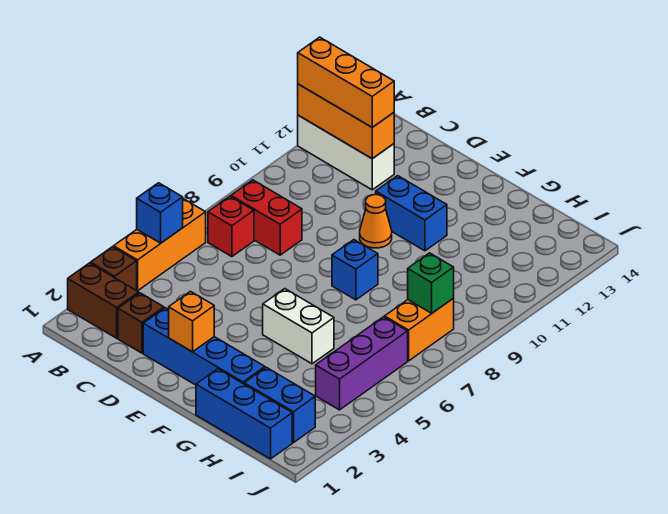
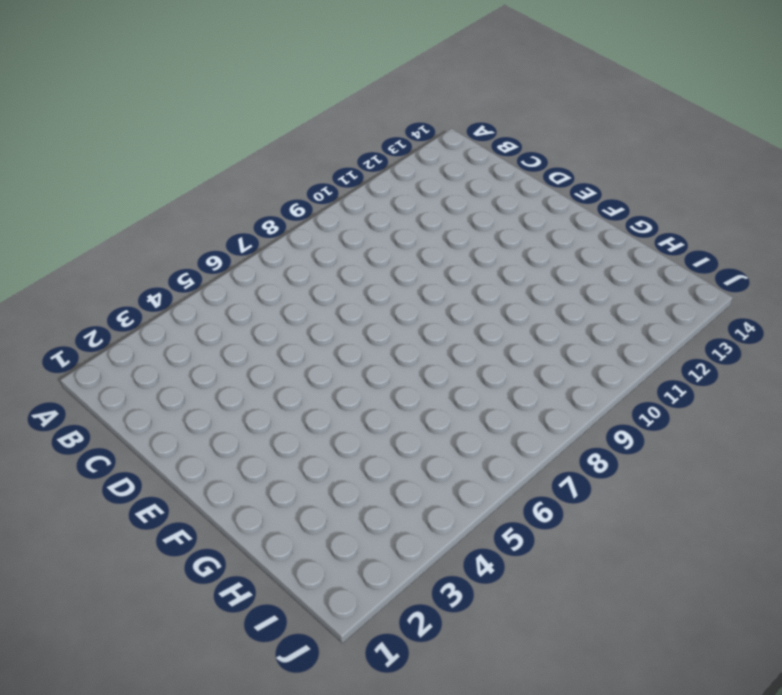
none -> brown brick A2:B2 level 1
none -> brown brick A3 level 1
none -> orange brick A4:A6 level 1

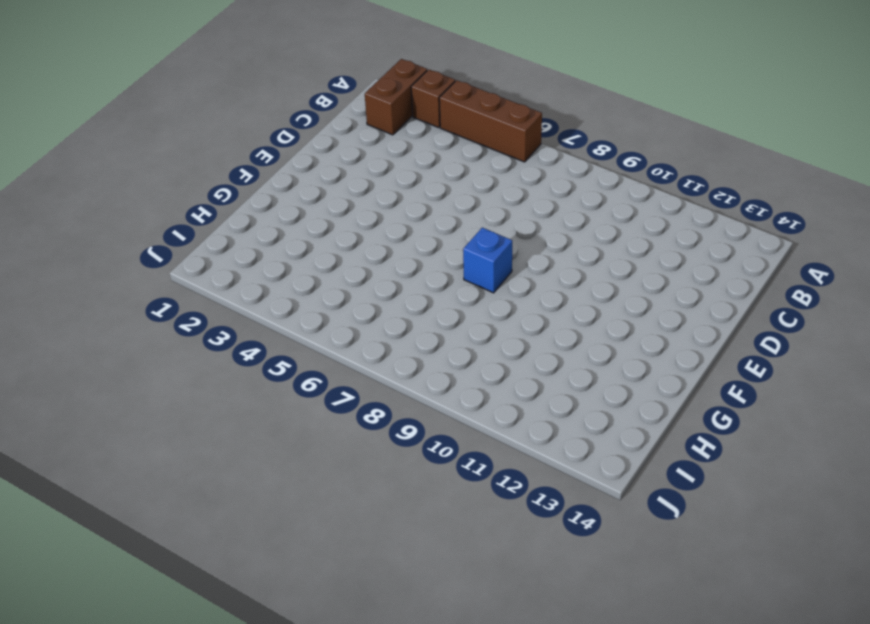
brown brick A4:A6 level 1 -> orange brick A4:A6 level 1
none -> white brick A12:C12 level 1
none -> red brick B7 level 1
none -> red brick B8:C8 level 1

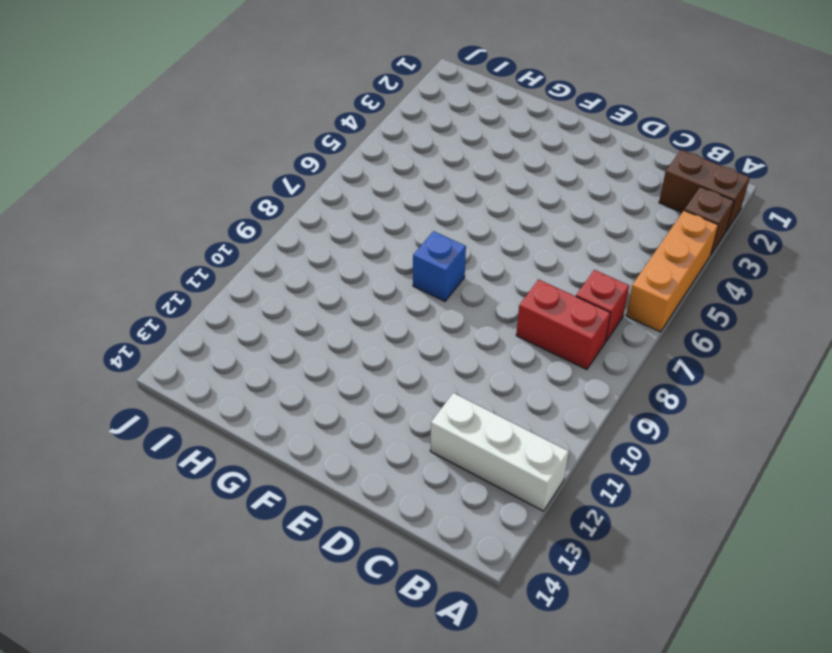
none -> brown brick C2 level 1
none -> blue brick D2:G2 level 1
none -> orange cone E10 level 1

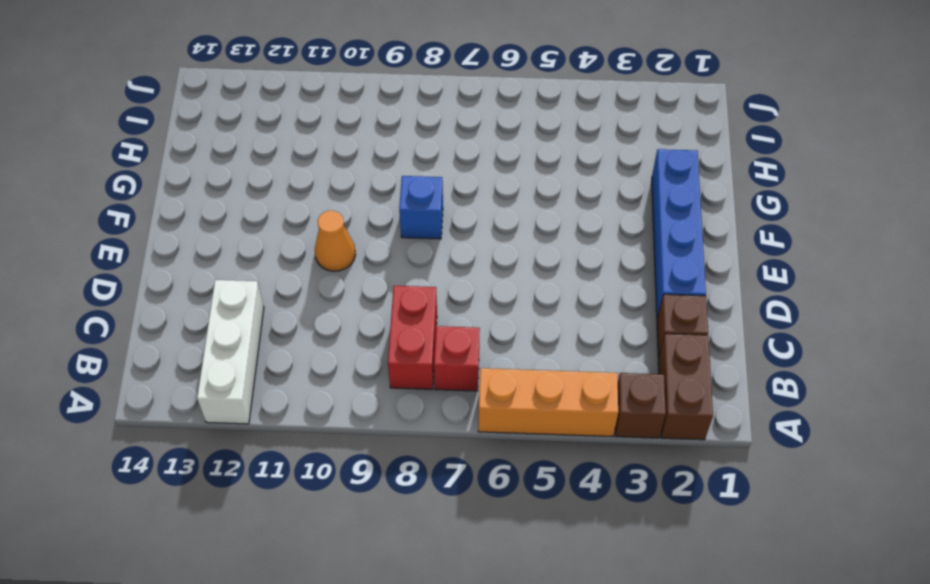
none -> blue brick E11:F11 level 1
none -> white brick F5:G5 level 1
none -> blue brick G1:I1 level 1

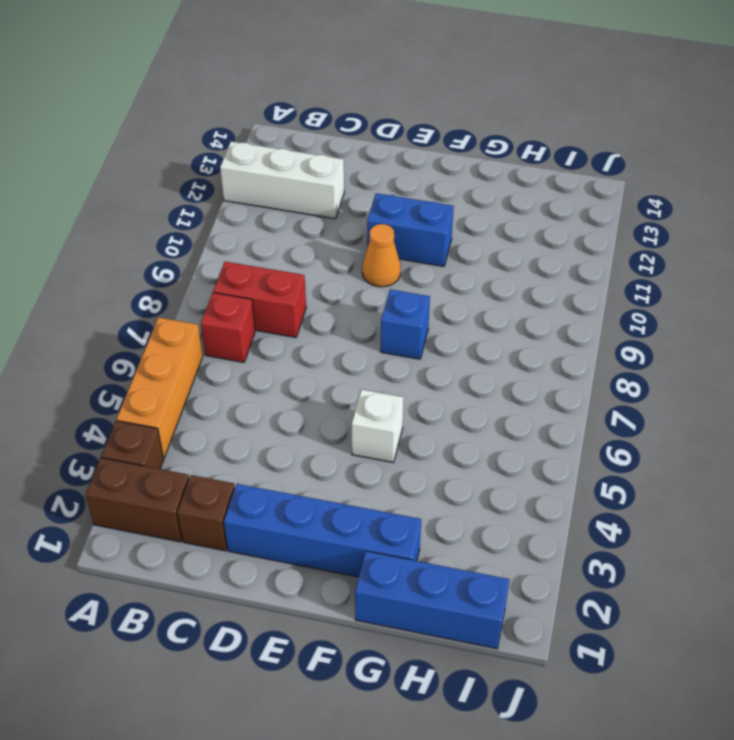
white brick F5 level 1 -> white brick F5:G5 level 1
none -> blue brick H2:I2 level 1
none -> purple brick I4:I6 level 1
none -> orange brick I7:I8 level 1

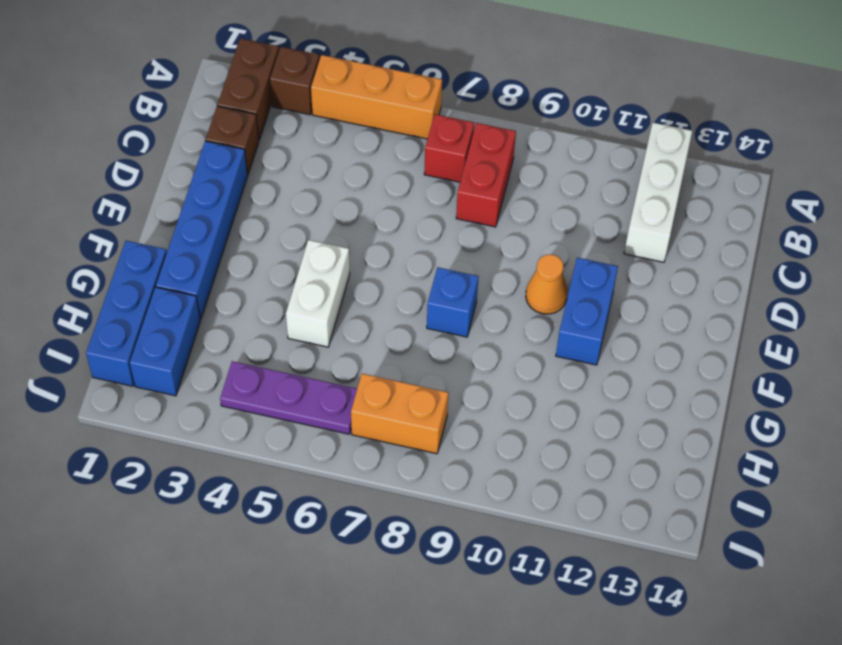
purple plate I4:I6 level 1 -> purple brick I4:I6 level 1
none -> blue brick A5 level 2
none -> orange brick A12:C12 level 2
none -> orange brick E2 level 2

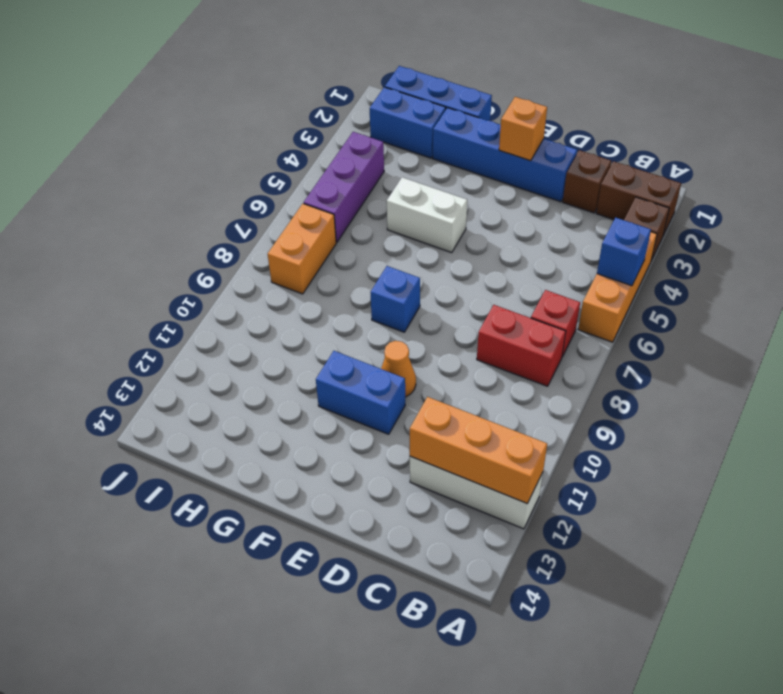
none -> green brick I8 level 2
none -> orange brick A12:C12 level 3

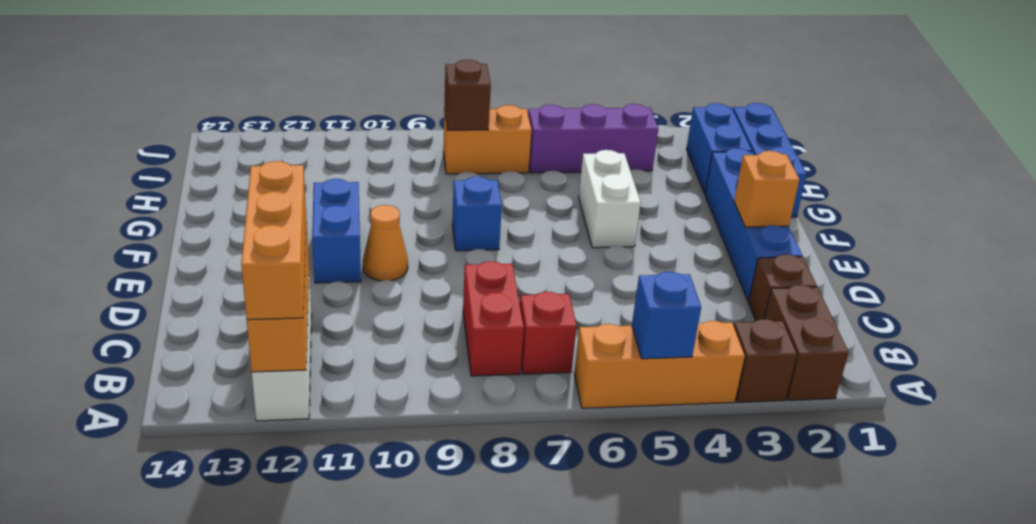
brown brick I8 level 2 -> green brick I8 level 2

